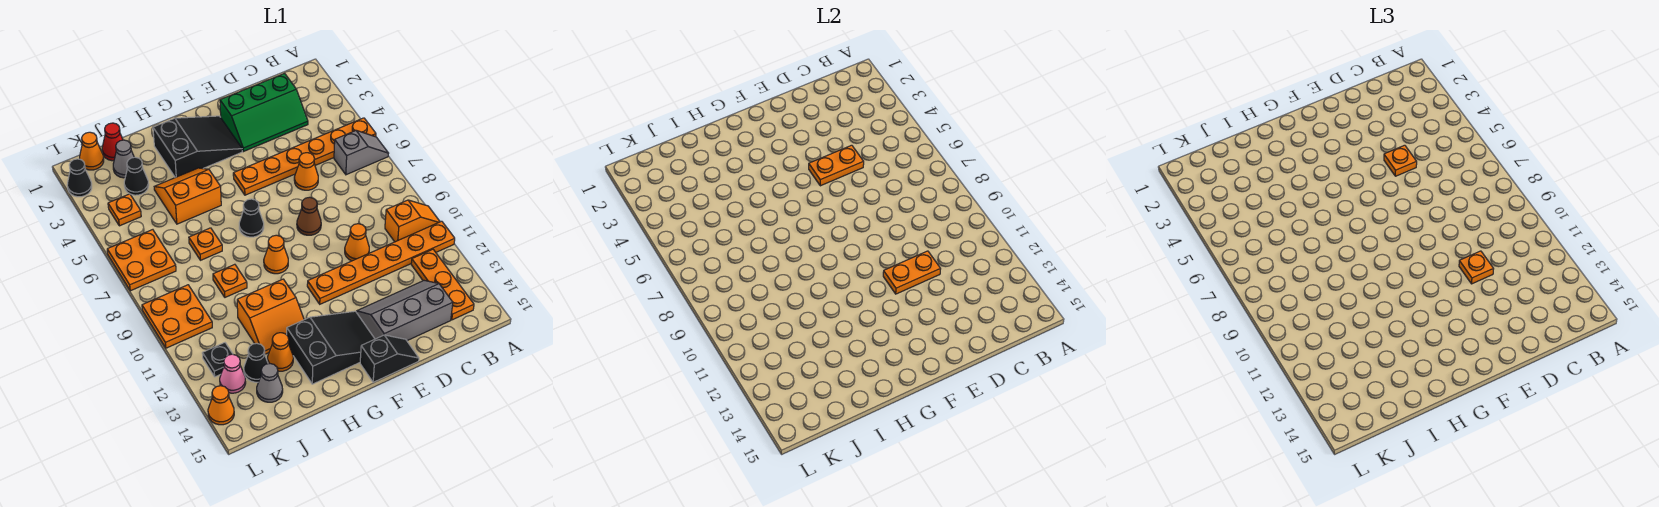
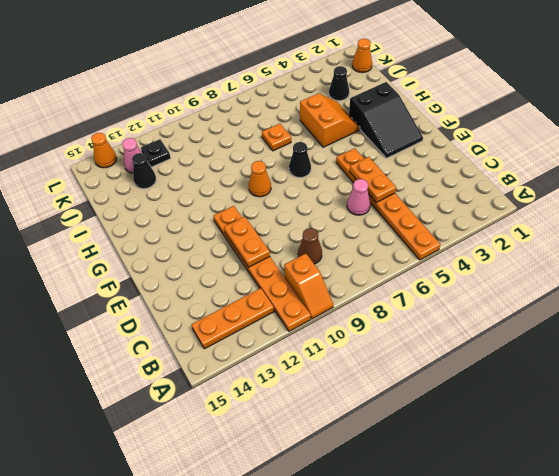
brown cone C9 level 1 -> brown cone E8 level 1
pink cone D6 level 1 -> orange cone D6 level 1
none -> grey slope A6:B6 level 1 top B
none -> green slope C2:E3 level 1 top 2
none -> grey slope C13:E14 level 1 top 14
none -> orange cone D10 level 1

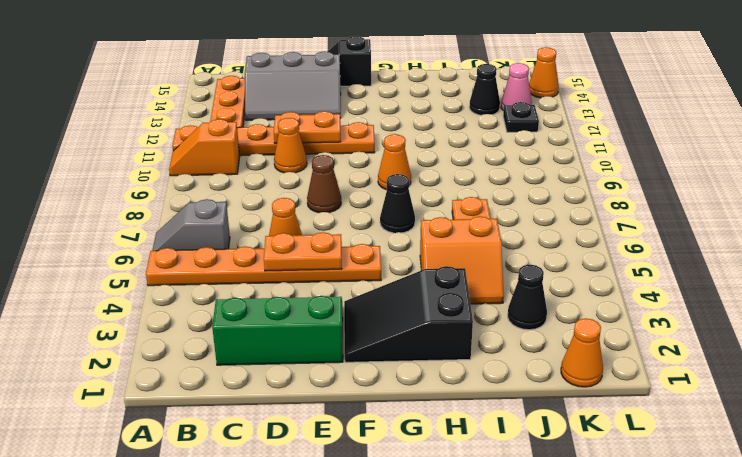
none -> black slope F13:H14 level 1 top H
none -> orange slope H11:I12 level 1 top 11
none -> orange plate I9 level 1
none -> orange cone I13 level 1

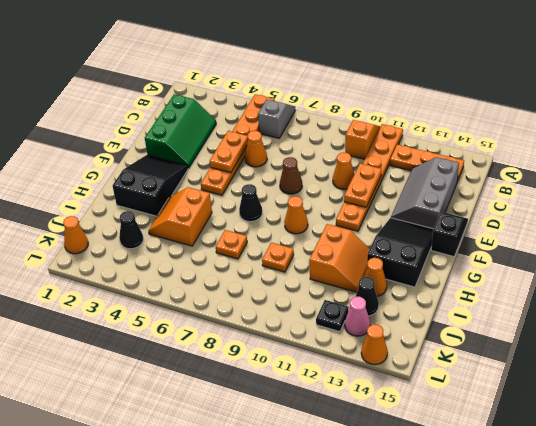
none -> red cone J1 level 1
none -> grey cone J2 level 1
none -> grey cone J14 level 1
none -> orange plate K4 level 1

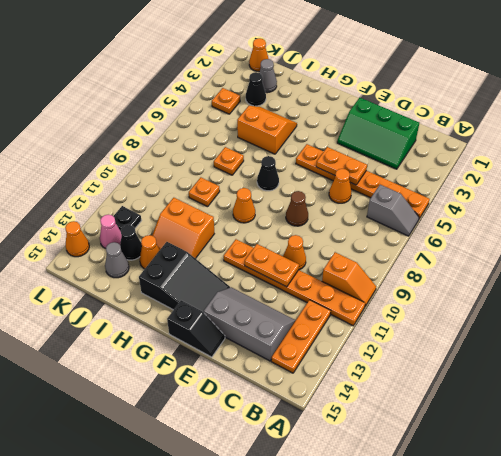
none -> black slope F2:H3 level 1 top H
none -> red cone J1 level 1
none -> orange plate K6:L7 level 1
none -> orange plate K9:L10 level 1

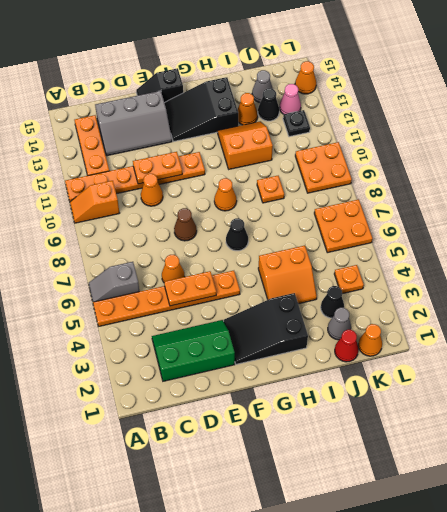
none -> orange plate I7 level 1
none -> black cone L2 level 1
none -> orange plate D5 level 3
none -> orange plate D11 level 3

